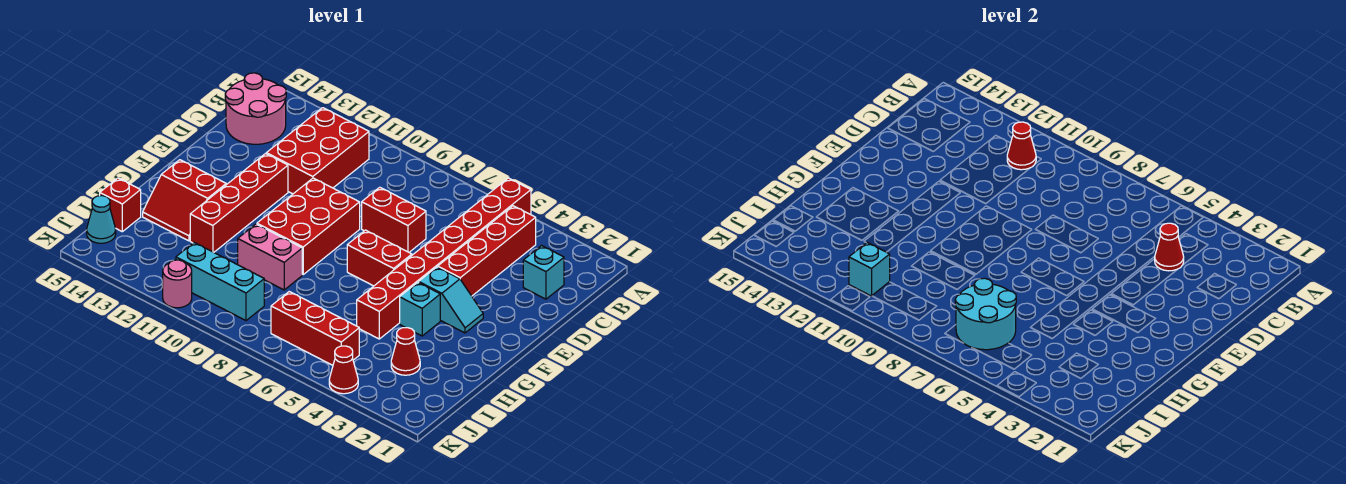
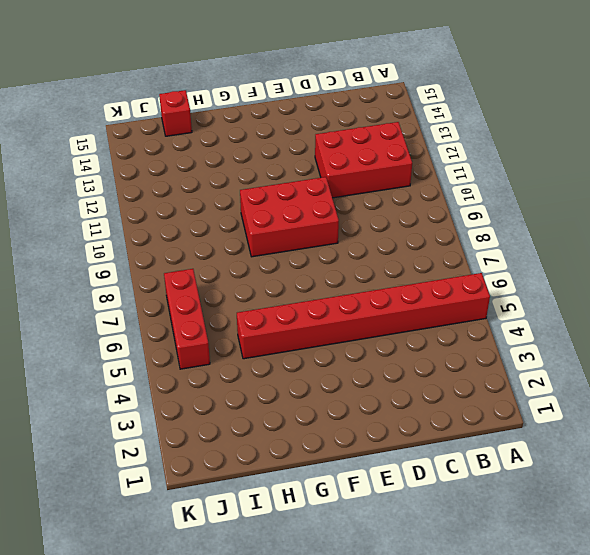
none -> red brick B4:E4 level 1
none -> pink round brick B14:C15 level 1
none -> cyan brick C2 level 1

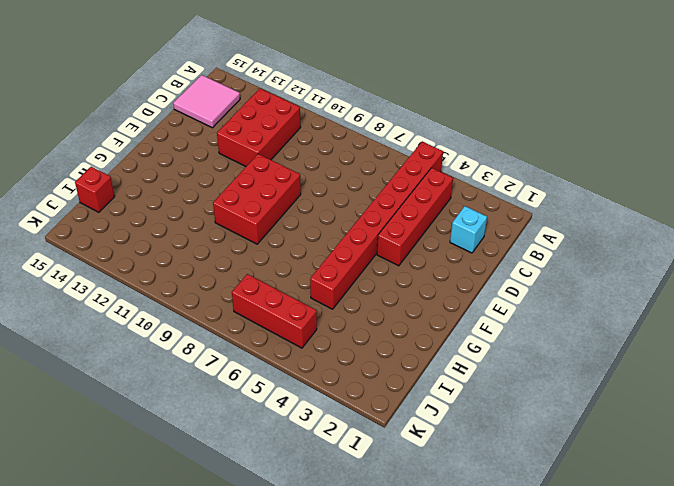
pink tile B14:C15 level 1 -> pink round brick B14:C15 level 1
none -> red brick D7:D8 level 1
none -> red brick E12:H12 level 1
none -> cyan slope F3:F4 level 1 top 4

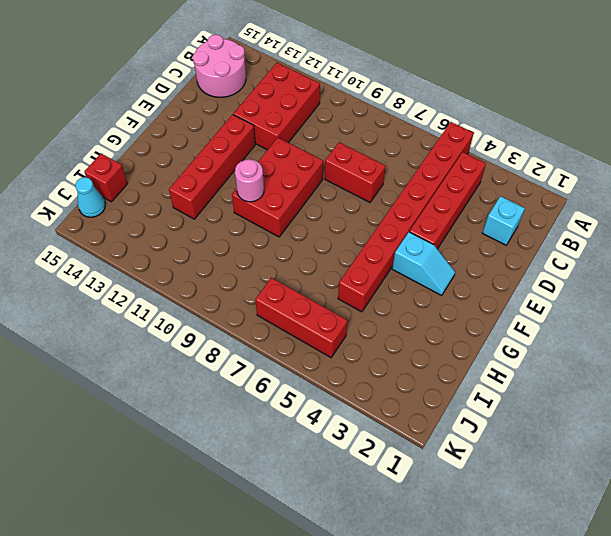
pink round brick G10 level 2 -> pink round brick K11 level 1
none -> red brick F6:F7 level 1
none -> cyan brick G4 level 1
none -> red slope G13:H14 level 1 top G

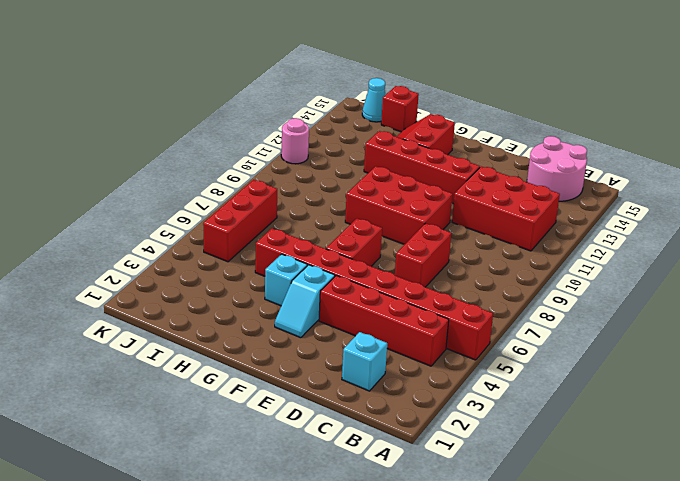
none -> pink brick H9:H10 level 1
none -> red cone I3 level 1
none -> cyan brick J9:J11 level 1

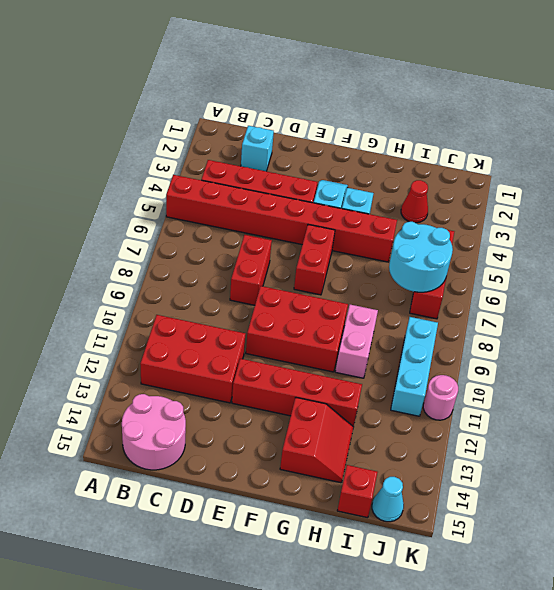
none -> red cone K4 level 1
none -> red cone B11 level 2
none -> red cone C4 level 2

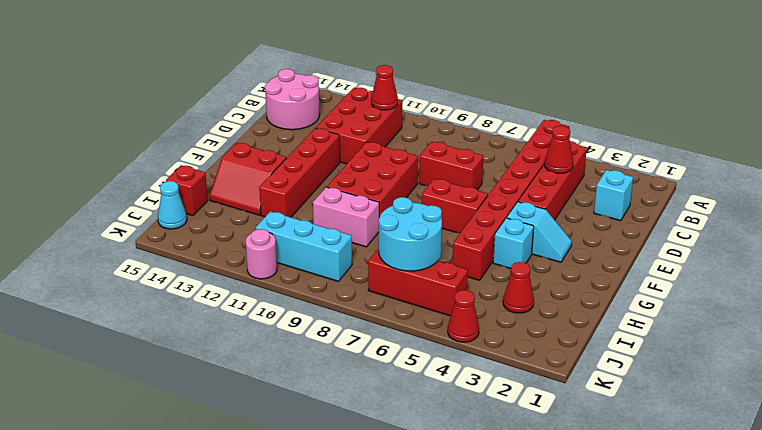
none -> cyan brick J11 level 2

